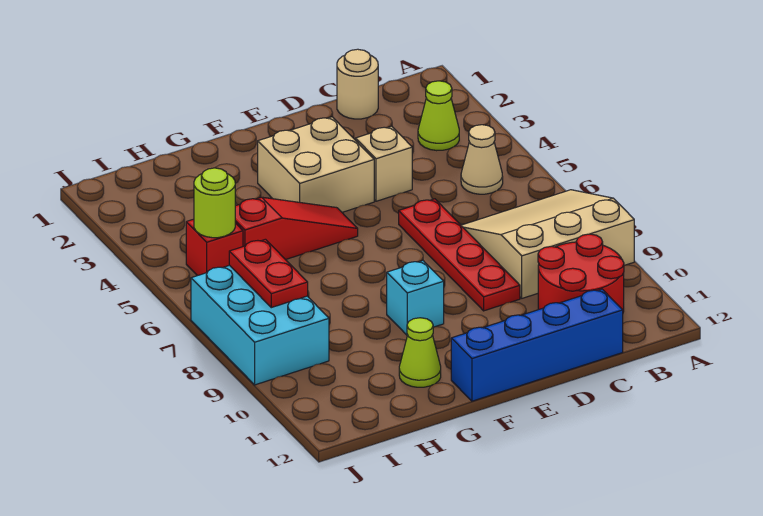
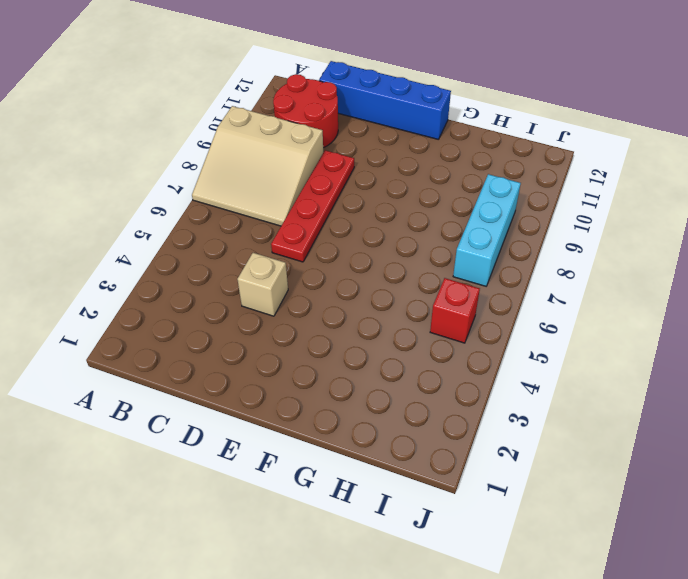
cyan brick I7:I9 level 1 -> cyan brick I7:J9 level 1
none -> lime cone B3 level 1
none -> tan cone B5 level 1
none -> tan round brick C1 level 1

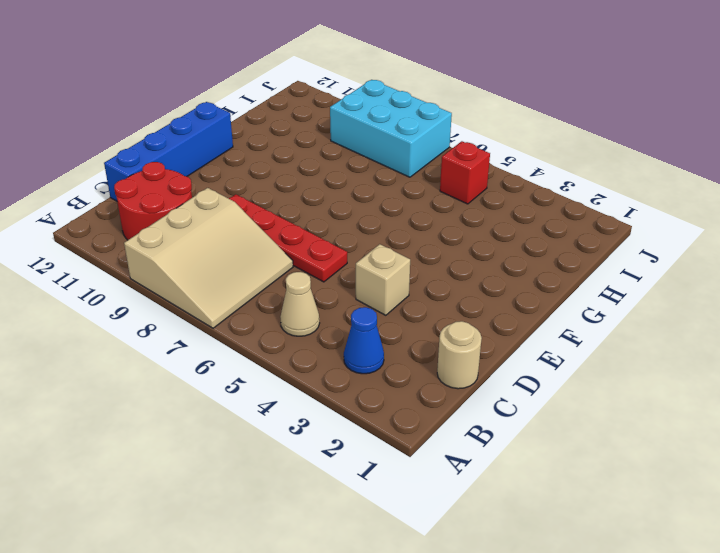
blue cone B3 level 1 -> lime cone B3 level 1
none -> tan brick E3:F4 level 1
none -> red slope F5:H5 level 1 top H
none -> cyan brick F9 level 1

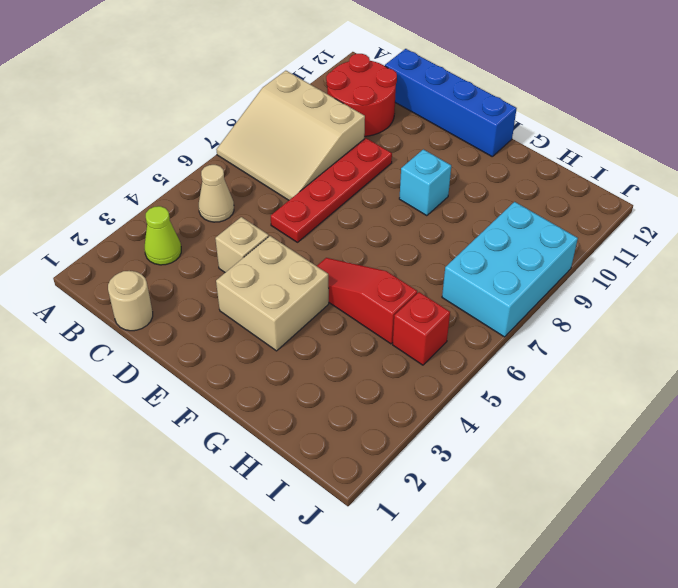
none -> lime cone G11 level 1
none -> lime round brick I5 level 2
none -> red plate I7:I8 level 2

